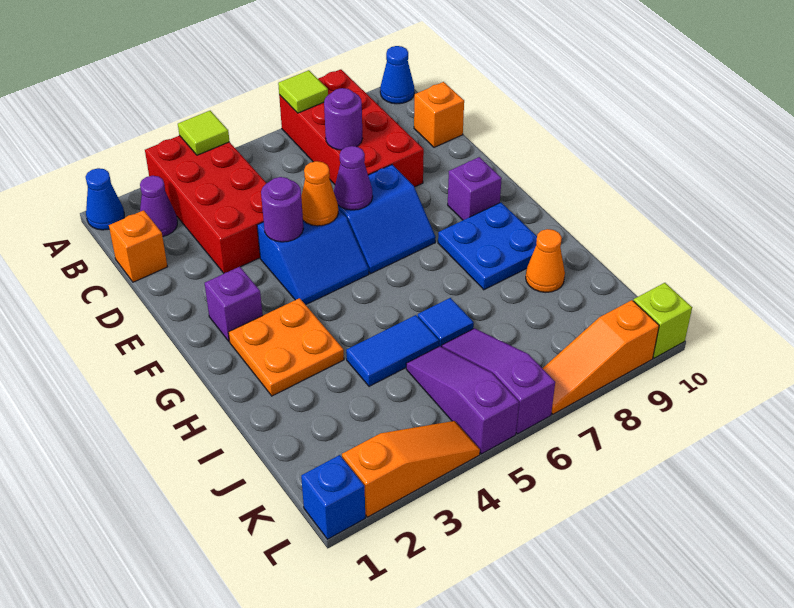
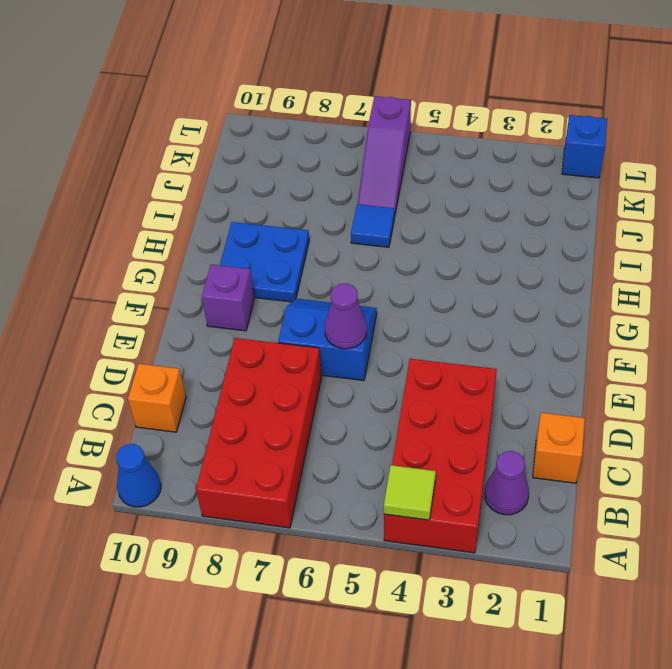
none -> blue cone A1 level 1
none -> blue slope E4:F5 level 1 top E
none -> purple brick F2 level 1

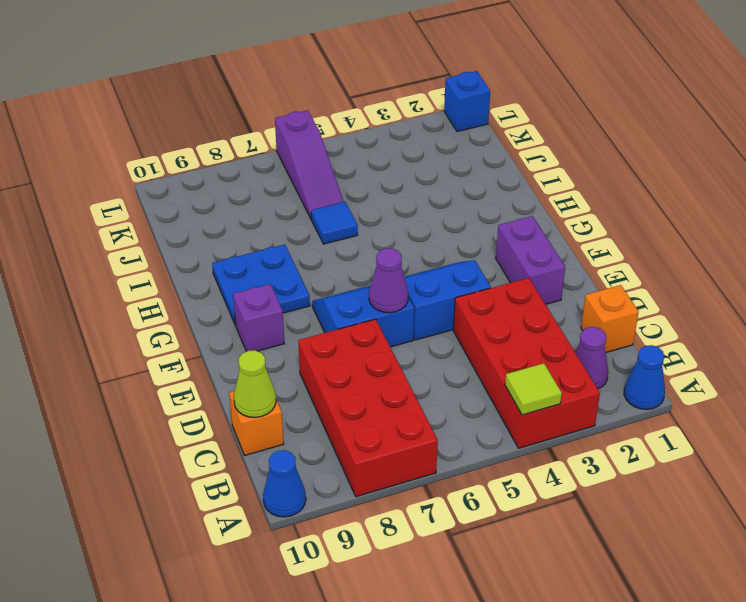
lime cone C10 level 2 -> none
purple brick E2:F2 level 1 -> purple brick F2 level 1
none -> orange plate G2:H3 level 1
none -> blue tile I4:I5 level 1
none -> orange cone I9 level 1

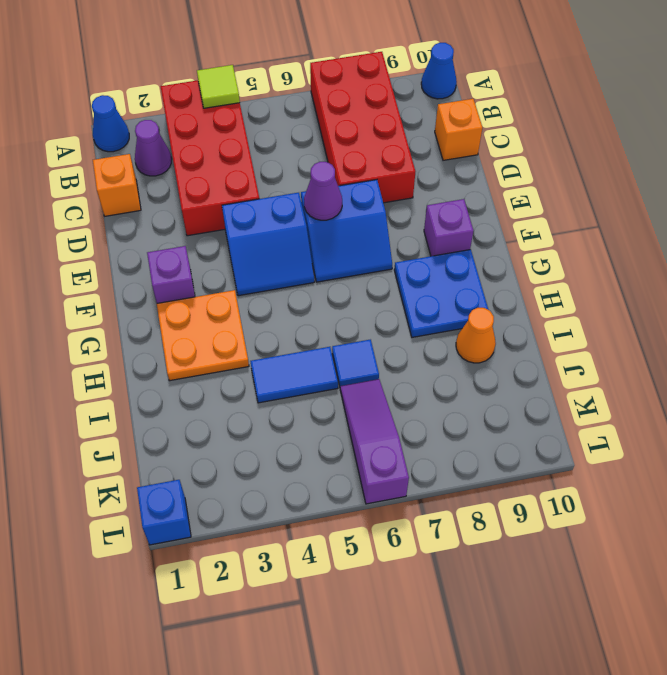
none -> purple slope J5:L5 level 1 top L
none -> orange slope L2:L4 level 1 top 2
none -> orange slope L7:L9 level 1 top 9

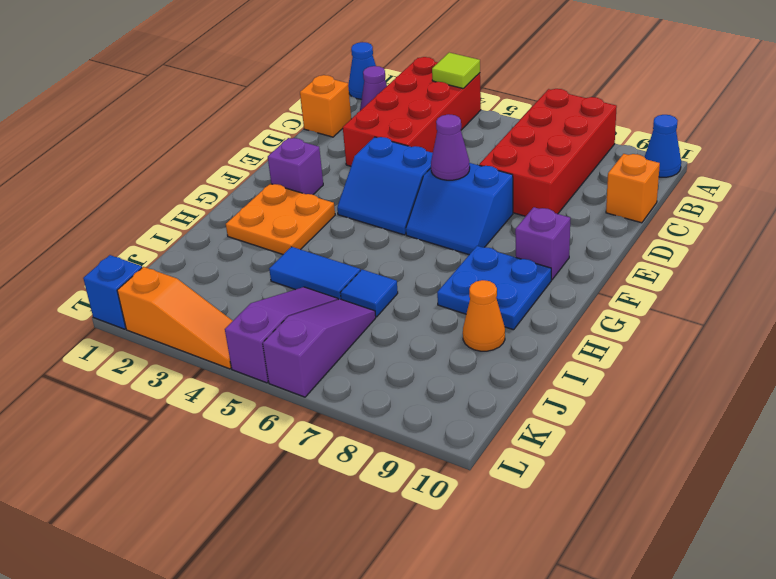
none -> orange slope L7:L9 level 1 top 9
none -> lime brick L10 level 1
none -> lime tile A7 level 2

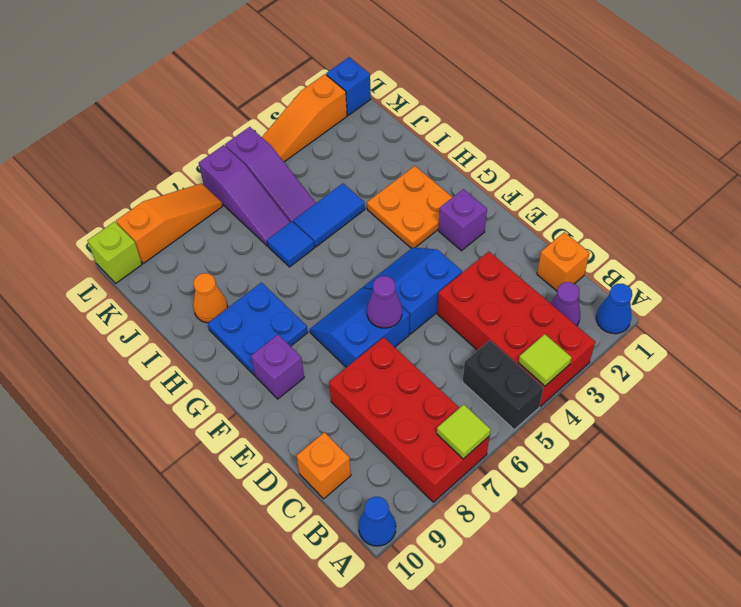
black brick A5:B5 level 1 -> none
none -> purple round brick C7 level 2
none -> purple round brick E4 level 2
none -> orange cone E5 level 2

